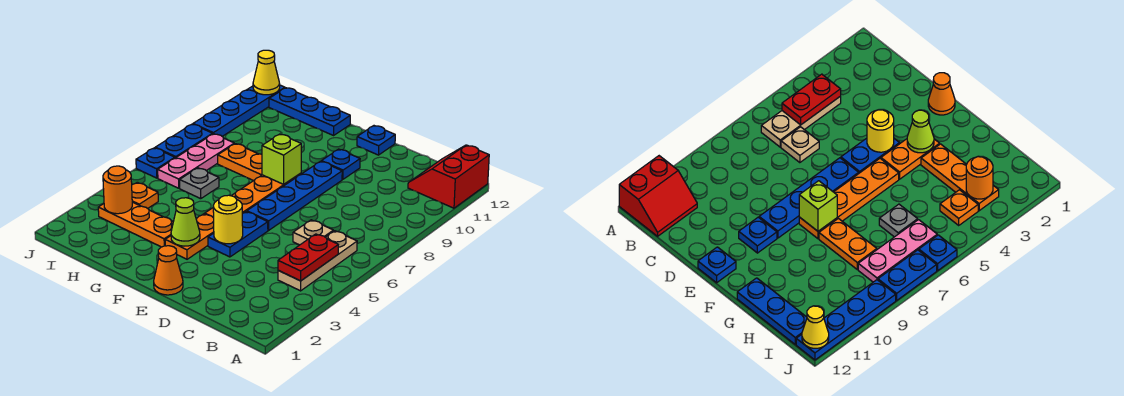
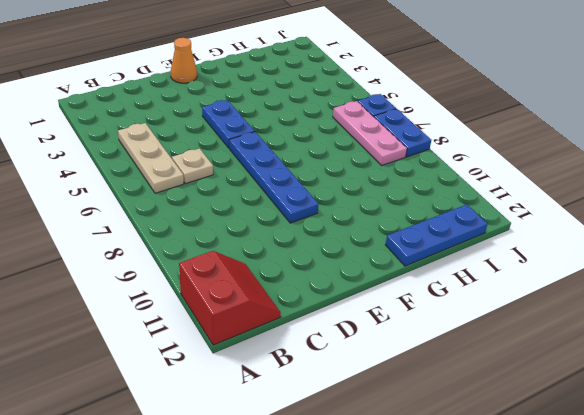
none -> blue plate E10 level 1
none -> blue plate E12 level 1
none -> orange plate F3:F4 level 1

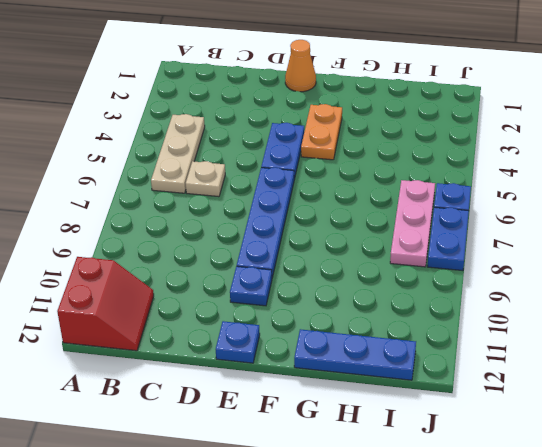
none -> orange plate F5:F8 level 1
none -> orange plate G3:I3 level 1
none -> orange plate G8:H8 level 1

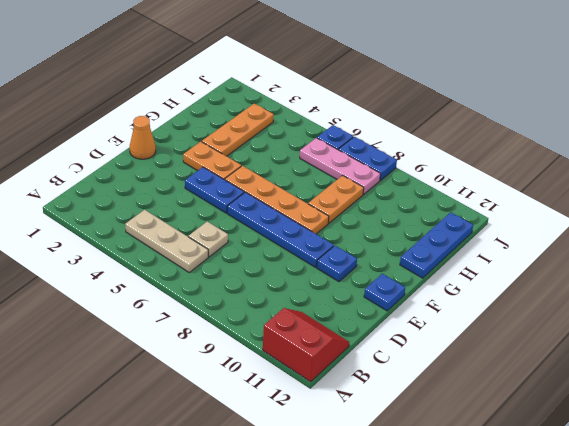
none -> grey plate H6 level 1
none -> orange plate I4 level 1
none -> blue plate J9:J12 level 1

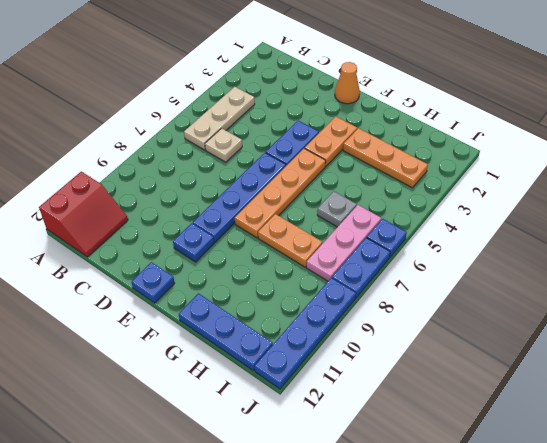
none -> orange plate I4 level 1
none -> red plate B4:B5 level 2
none -> yellow round brick E4 level 2

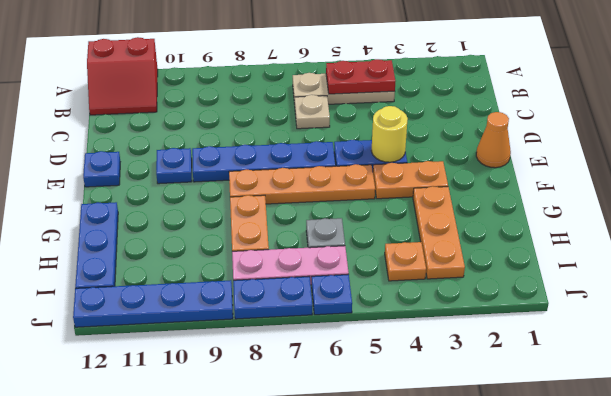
none -> lime cone F3 level 2
none -> lime brick F8 level 2
none -> orange round brick I3 level 2

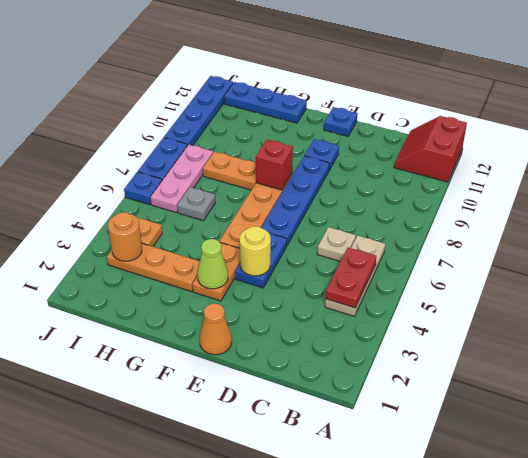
red brick F8 level 2 -> lime brick F8 level 2
none -> yellow cone J12 level 2

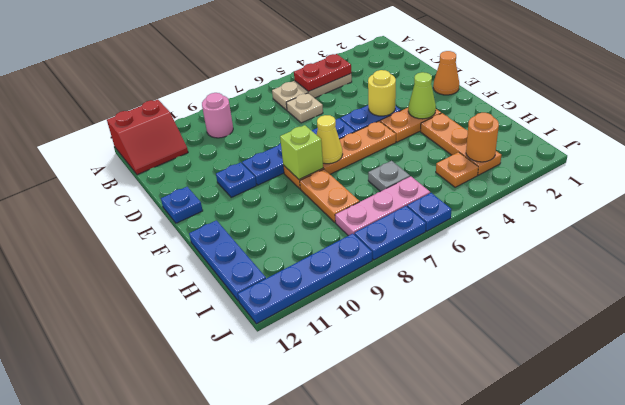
pink round brick B9 level 1 -> none
yellow cone F7 level 2 -> yellow cone J12 level 2

